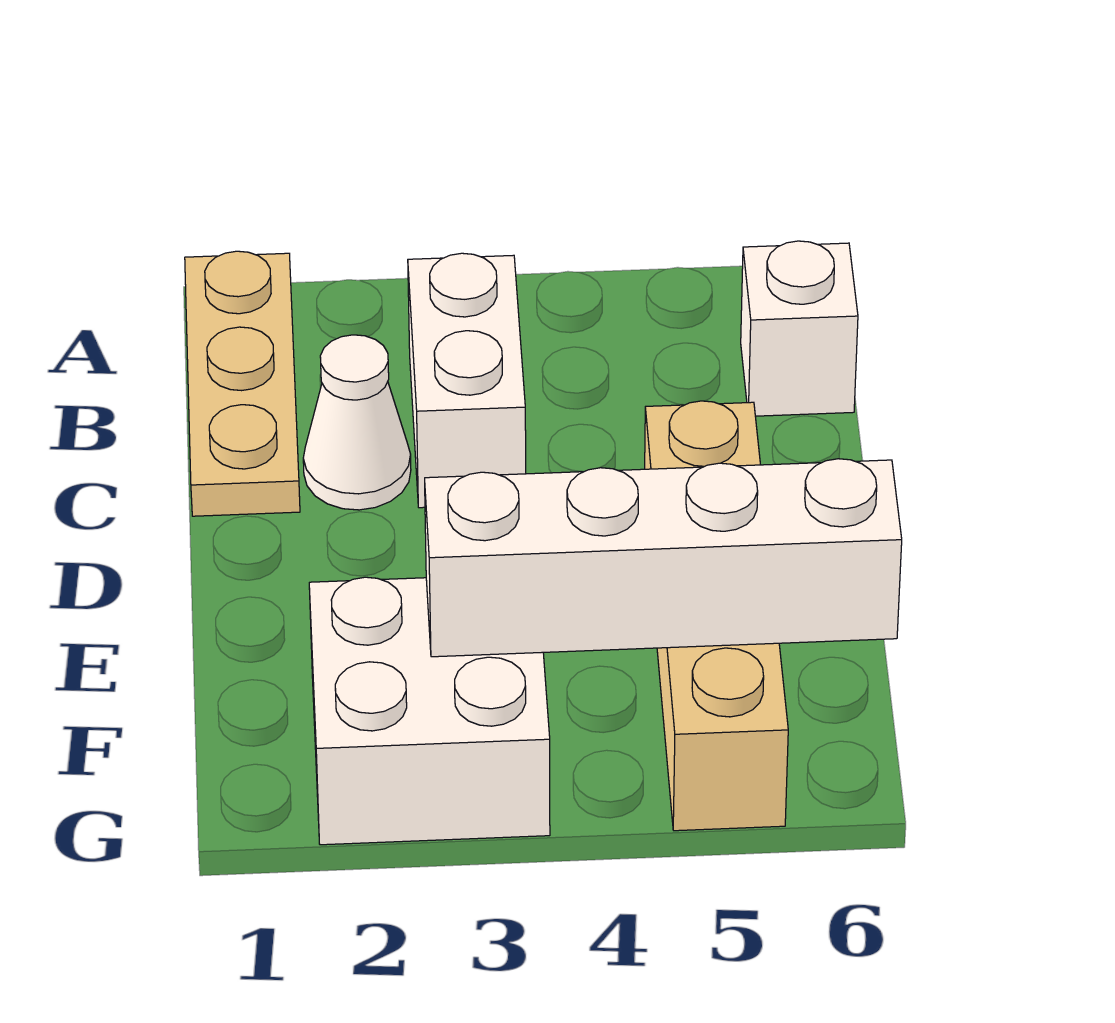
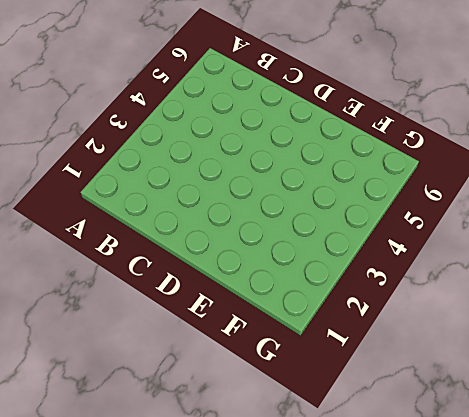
none -> tan plate A1:C1 level 1
none -> white brick B3:C3 level 1

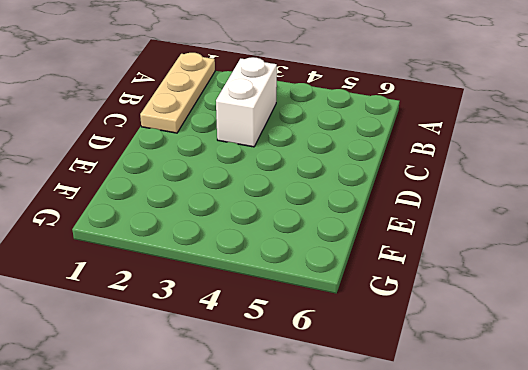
none -> white brick B6 level 1
none -> white cone C2 level 1

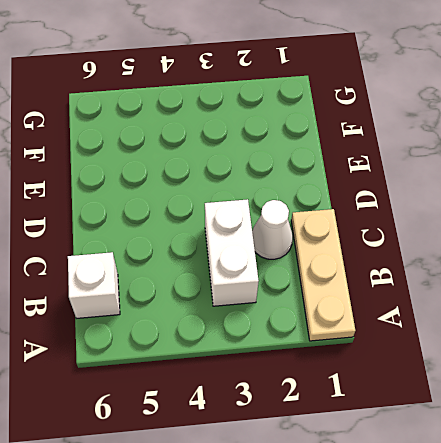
none -> tan brick D5:G5 level 1
none -> white brick F2:G3 level 1

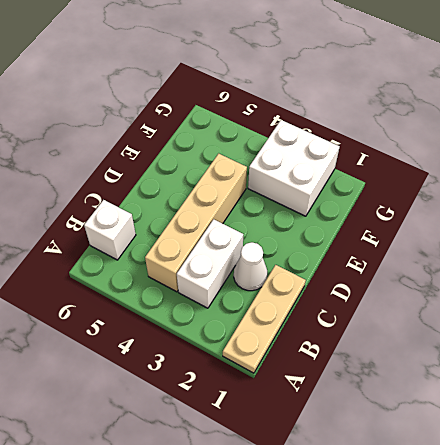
tan brick B4:E4 level 1 -> tan brick D5:G5 level 1
none -> white brick F3:F6 level 2

